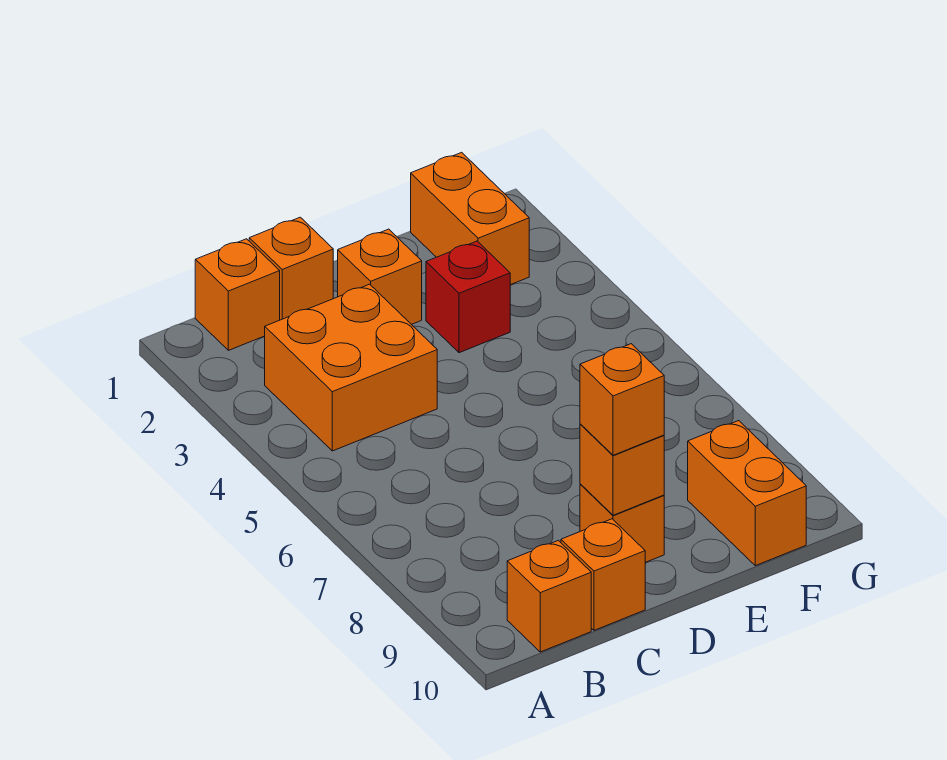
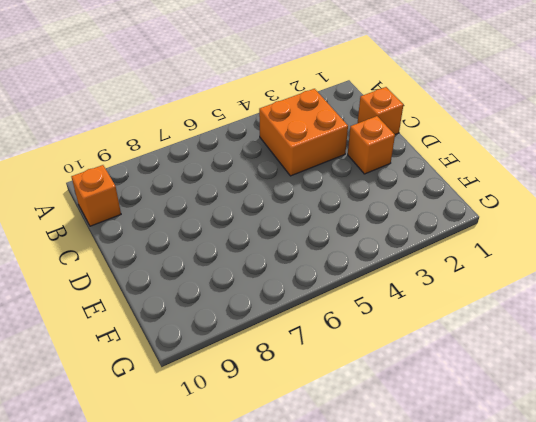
none -> orange brick B1 level 1
none -> orange brick C10 level 1
none -> orange brick D9 level 1

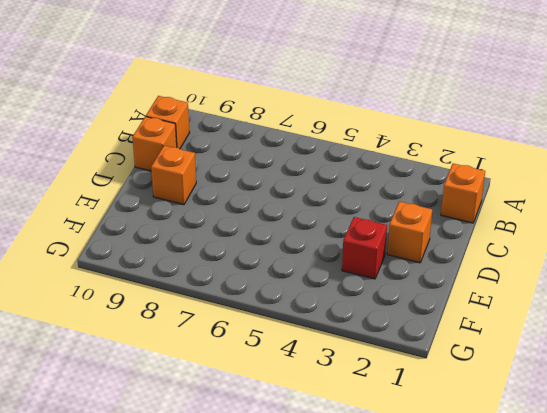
none -> orange brick B3:C4 level 1
none -> orange brick C1 level 1
none -> orange brick F1:F2 level 1

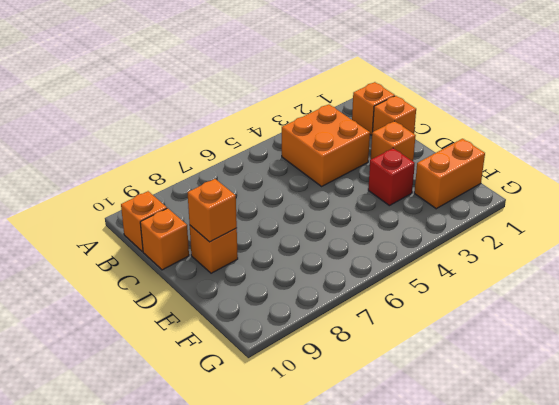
none -> orange brick F9:F10 level 1
none -> orange brick D9 level 3

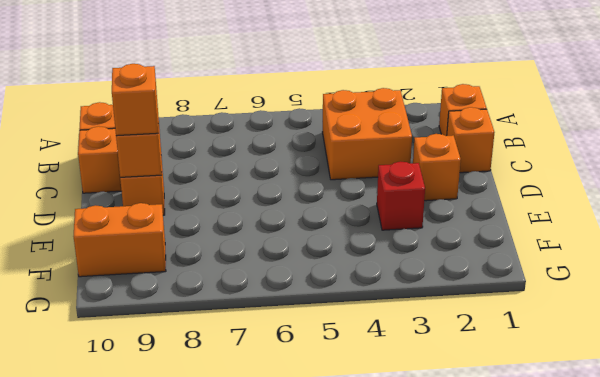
none -> orange brick F1:F2 level 1

